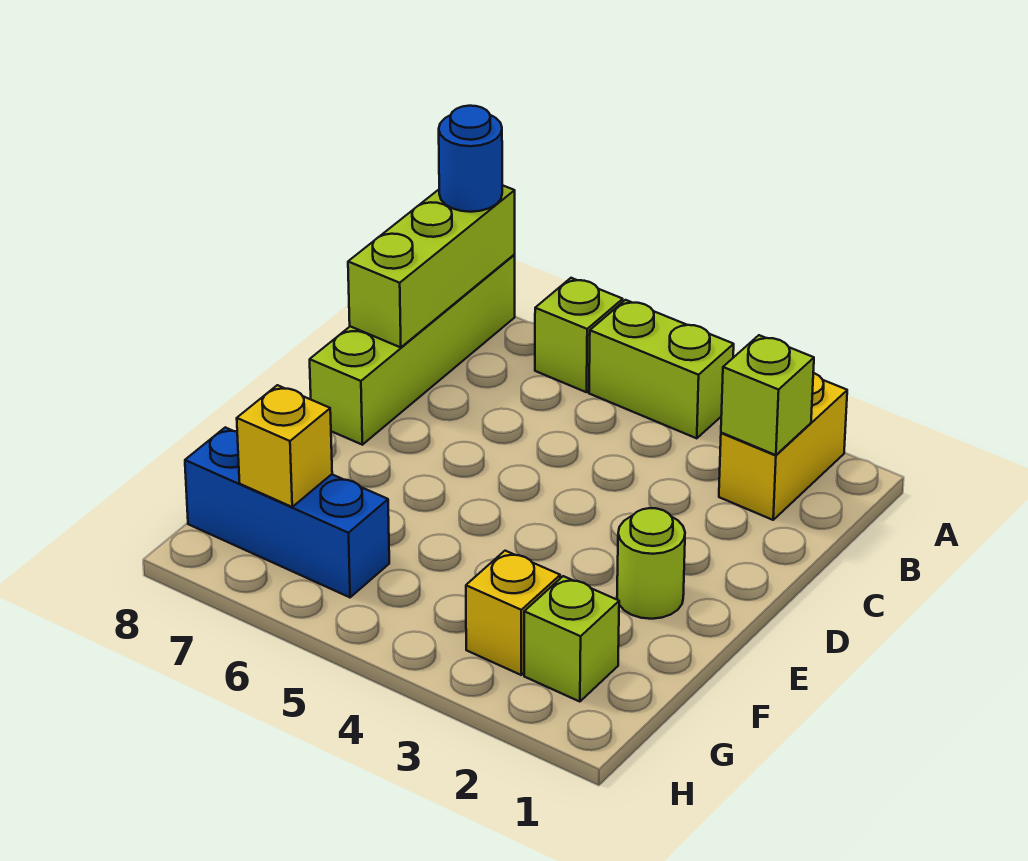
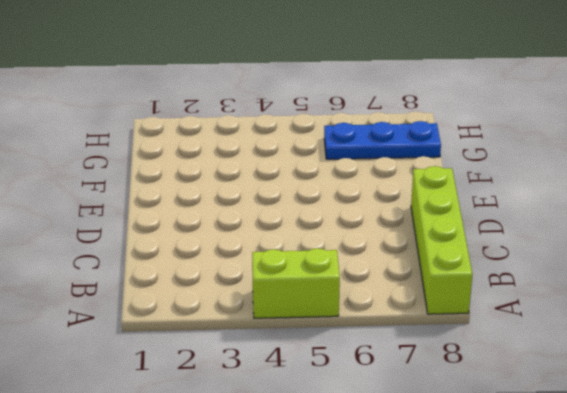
blue plate G6:G8 level 1 -> blue brick G6:G8 level 1
none -> yellow brick A2:B2 level 1
none -> lime brick A6 level 1
none -> lime round brick E2 level 1

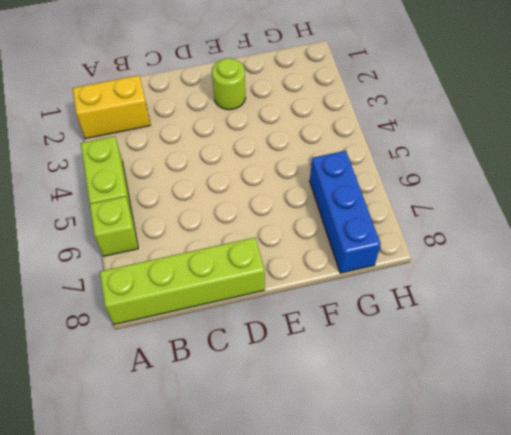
none -> lime brick G2 level 1
none -> yellow brick G3 level 1
none -> lime brick A8:C8 level 2

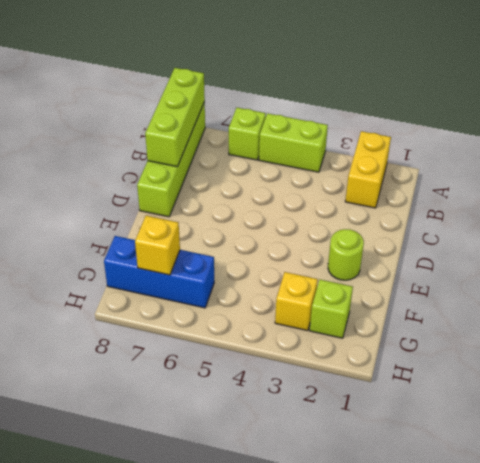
none -> lime brick B2 level 2
none -> blue round brick A8 level 3

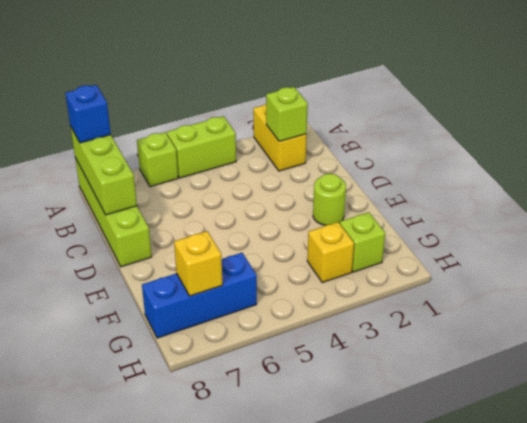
blue brick A8 level 3 -> blue round brick A8 level 3

